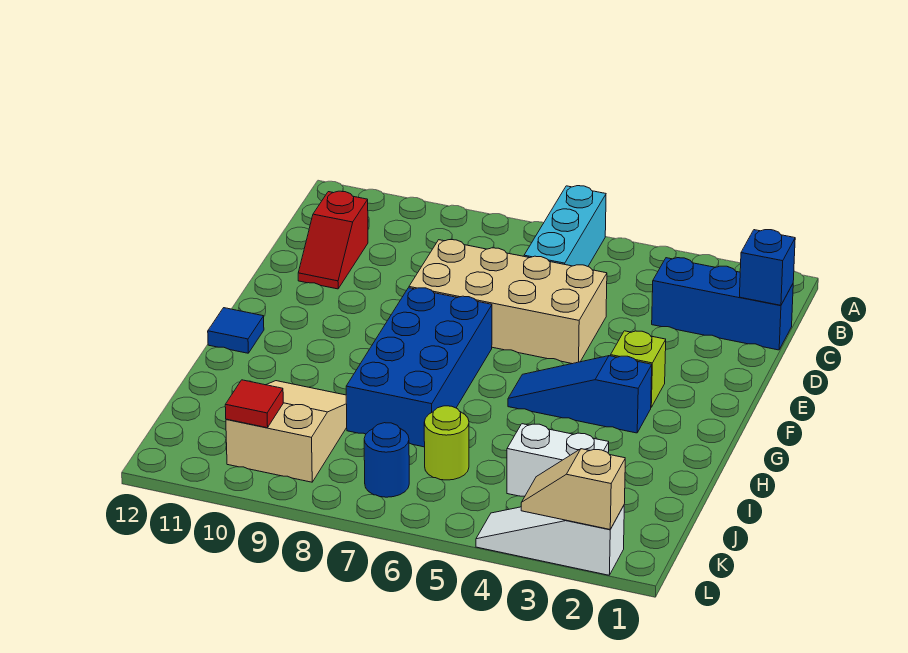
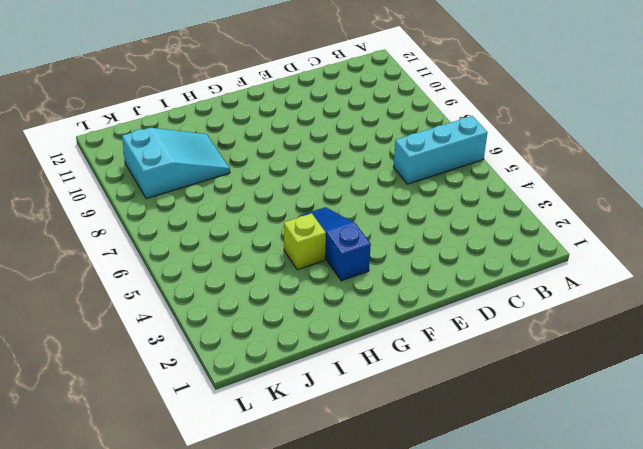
lime brick H4 level 1 -> lime brick F3 level 1
cyan slope I9:K10 level 1 top K -> tan slope I9:K10 level 1 top K
none -> blue brick C1:C3 level 1
none -> red slope C11:D11 level 1 top C
none -> tan brick D5:E8 level 1

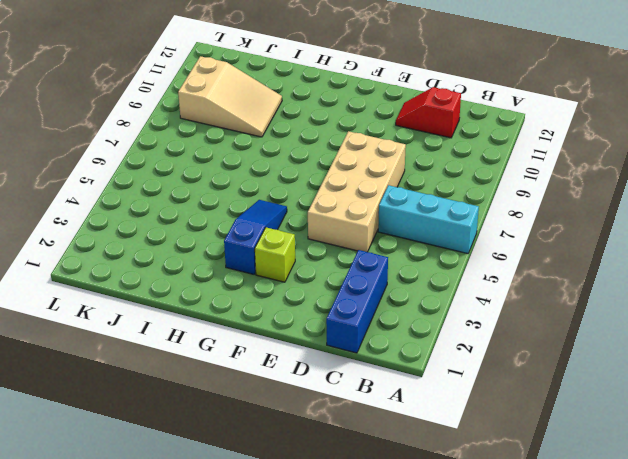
none -> blue brick F7:I8 level 1
none -> blue tile G12 level 1
none -> white brick J3:J4 level 1

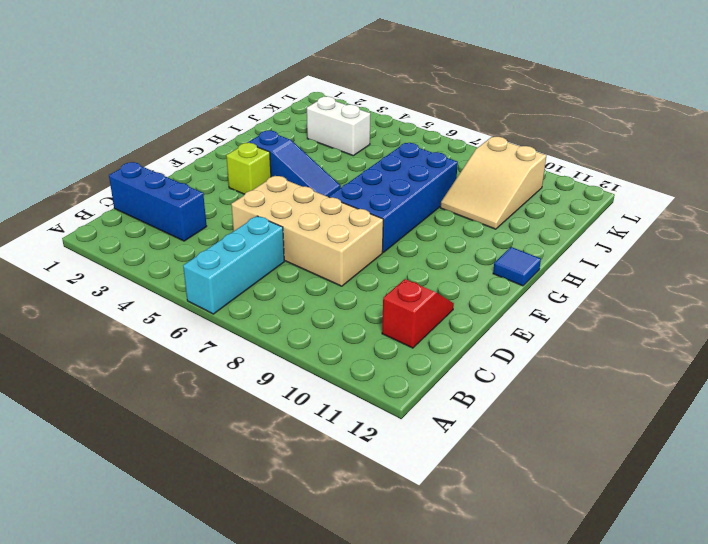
none -> lime round brick J6 level 1
none -> blue round brick K7 level 1
none -> white slope L2:L4 level 1 top 2

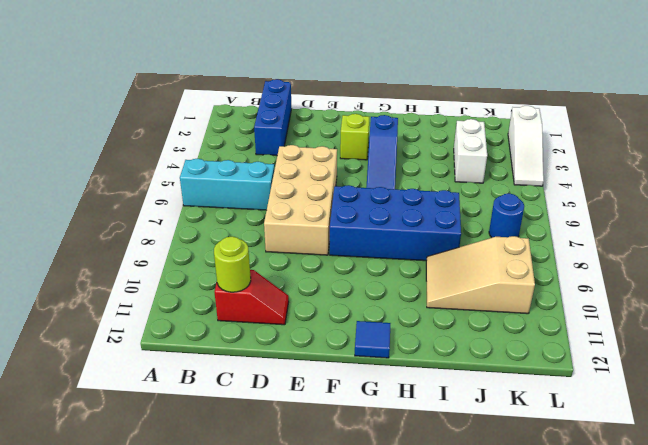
lime round brick C11 level 2 -> lime round brick J6 level 1
none -> blue brick C1 level 2
none -> red tile K10 level 2
none -> tan slope L2:L3 level 2 top 2

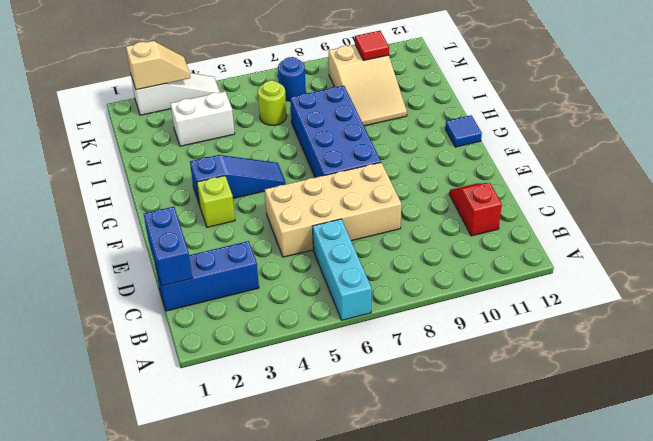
blue brick C1:D1 level 2 -> blue brick C1 level 2

